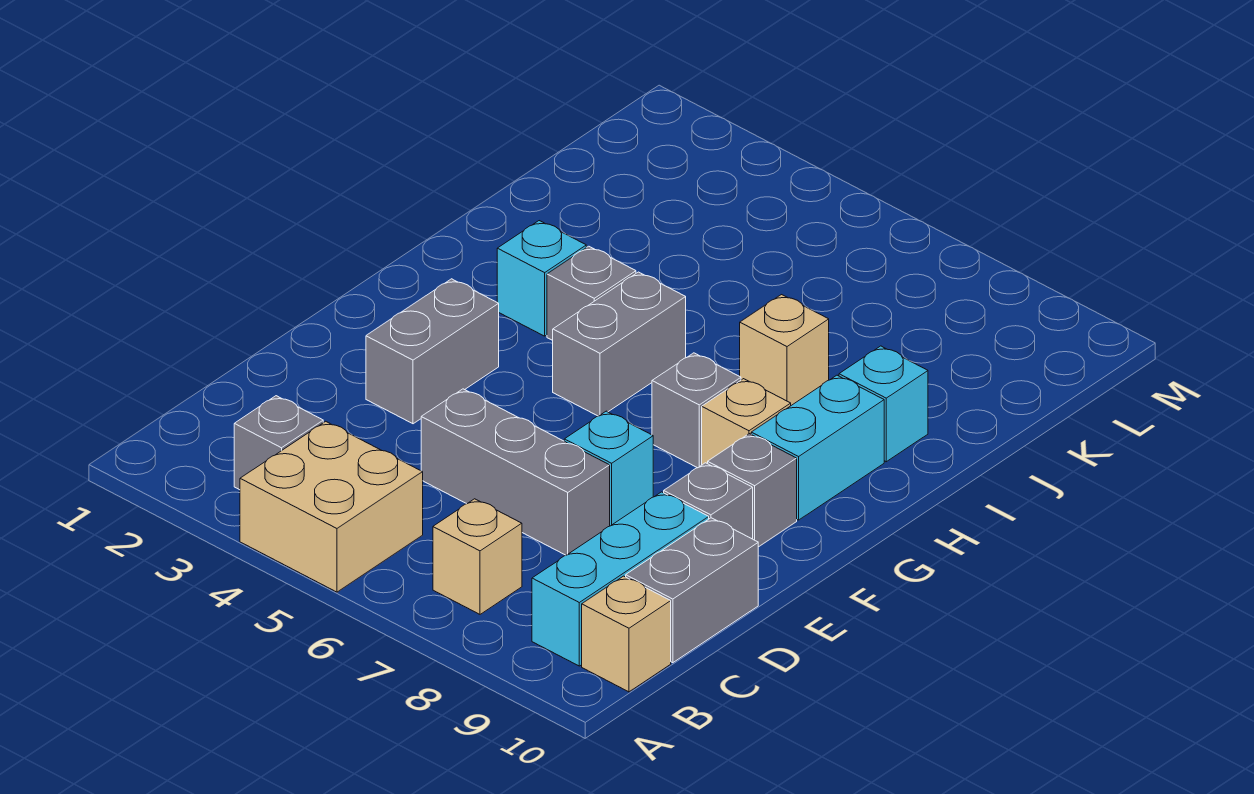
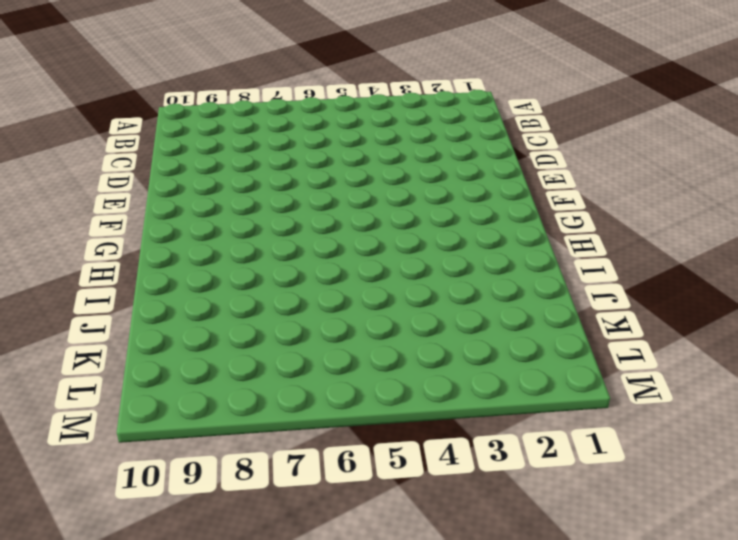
none -> tan brick A4:B5 level 1
none -> grey brick B3 level 1
none -> tan brick B7 level 1

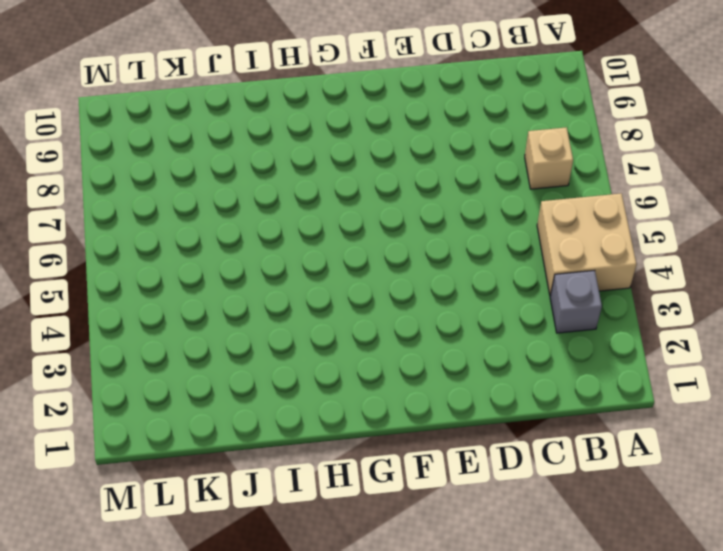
none -> cyan brick B9:D9 level 1
none -> tan brick B10 level 1
none -> grey brick C10:D10 level 1

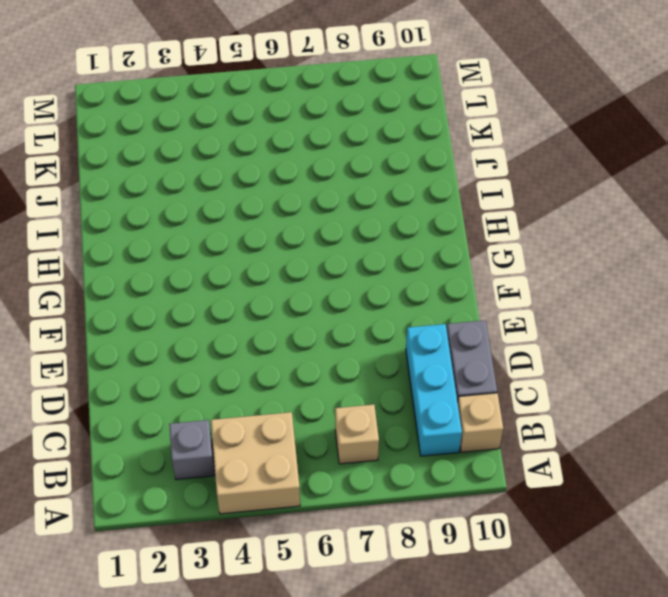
none -> grey brick D5:D7 level 1
none -> grey brick E3:F3 level 1
none -> cyan brick E7 level 1

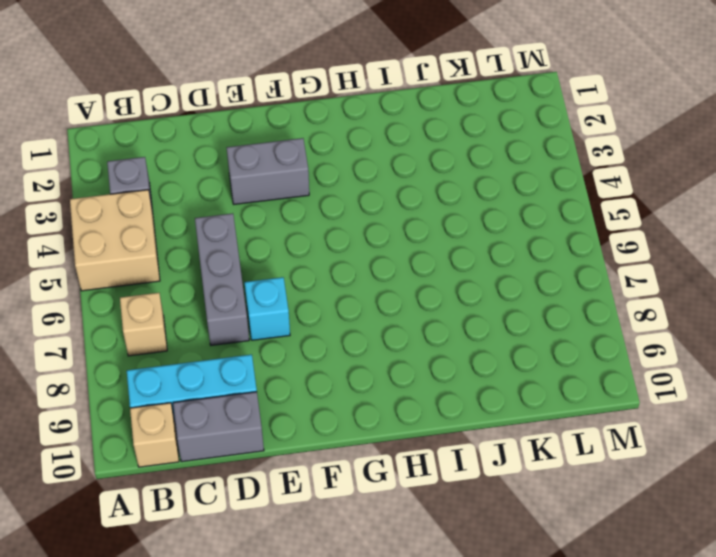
none -> grey brick E9 level 1
none -> grey brick F9 level 1
none -> grey brick G5:H5 level 1

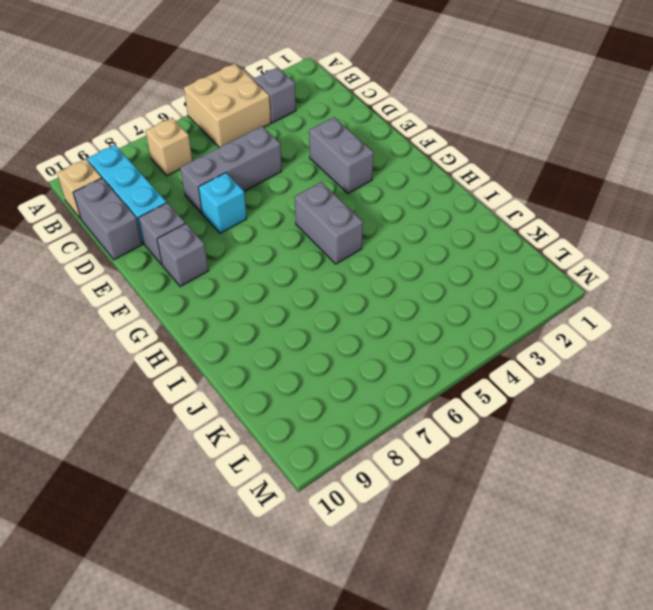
none -> grey brick G7 level 1
none -> tan brick G8 level 1
none -> cyan brick G9:H9 level 1

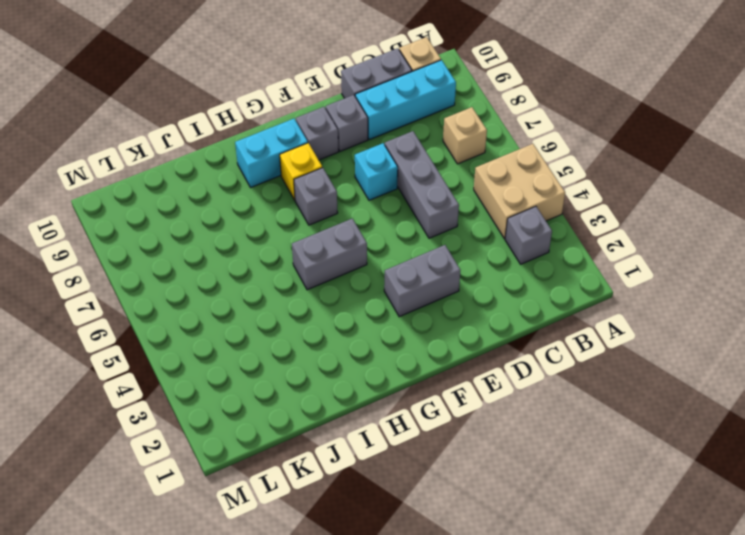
yellow brick G8 level 1 -> tan brick G8 level 1
none -> cyan brick H3 level 1
none -> grey brick H4 level 1
none -> tan brick I7 level 1

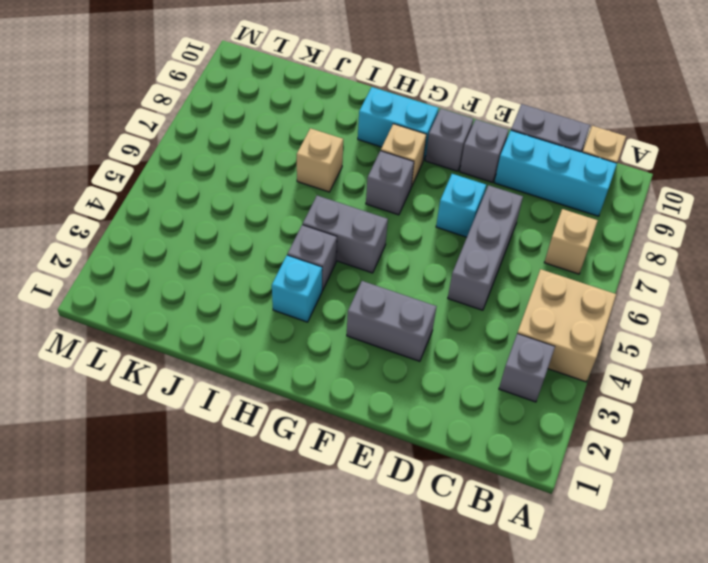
none -> cyan brick I9 level 1

